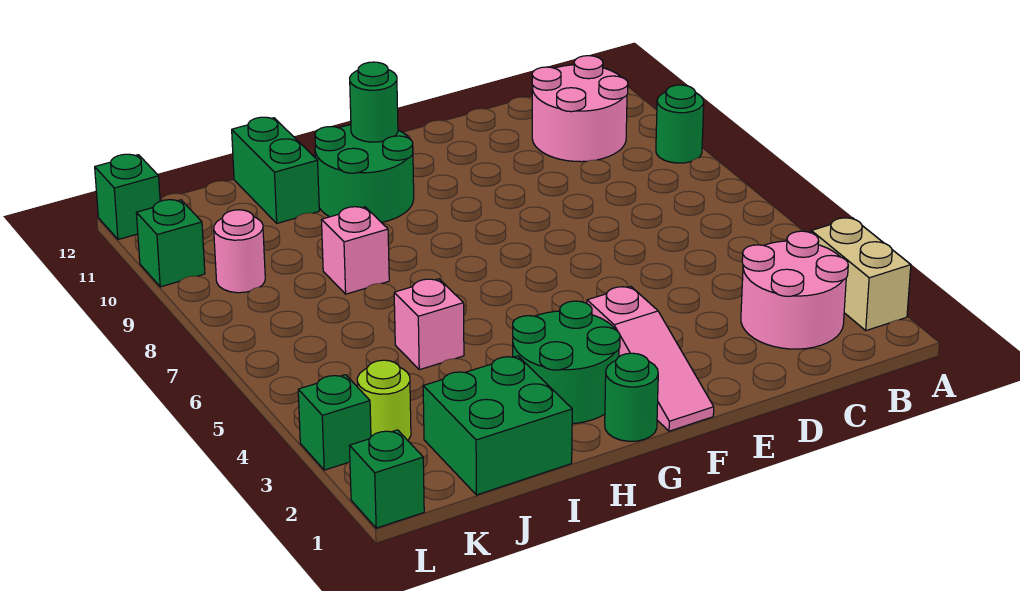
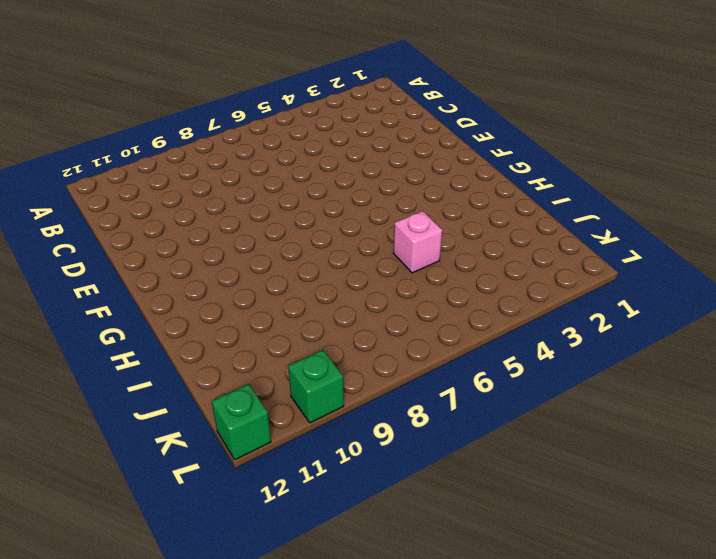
none -> tan brick A2:A3 level 1
none -> green round brick A9 level 1
none -> pink round brick B2:C3 level 1

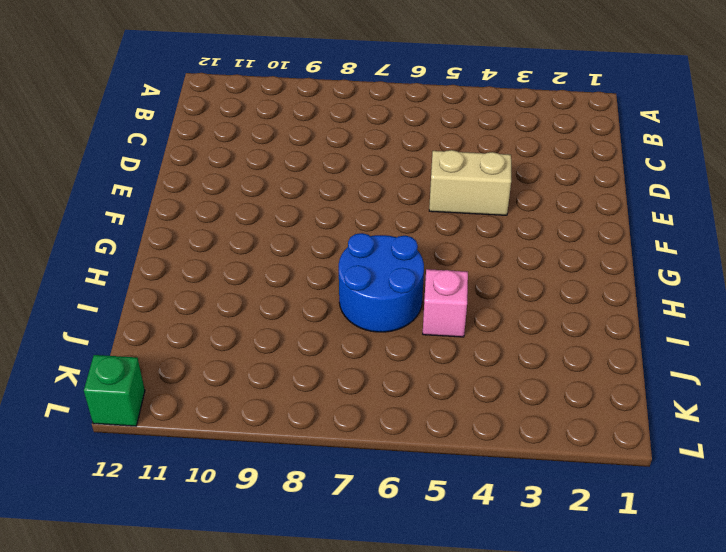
tan brick E4:E5 level 1 -> tan brick A2:A3 level 1
blue round brick H6:I7 level 1 -> none
none -> green round brick A9 level 1
none -> pink round brick B2:C3 level 1
none -> pink round brick B10:C11 level 1

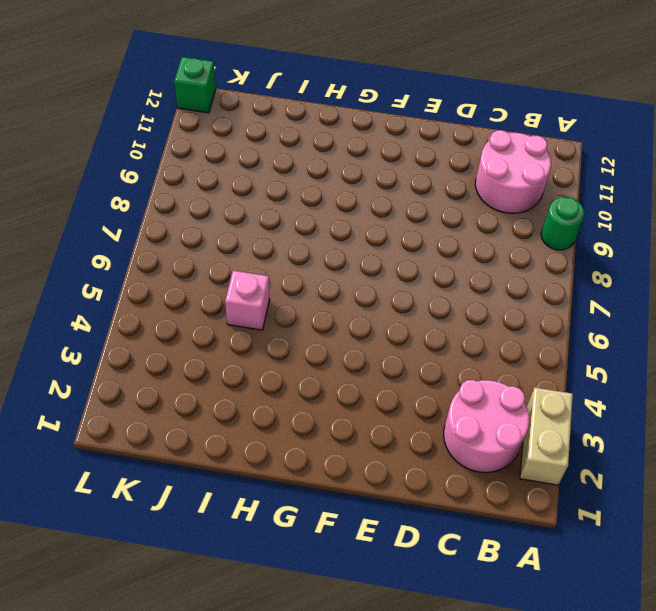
none -> pink slope F1:F3 level 1 top 3
none -> green round brick G1 level 1
none -> green round brick G2:H3 level 1

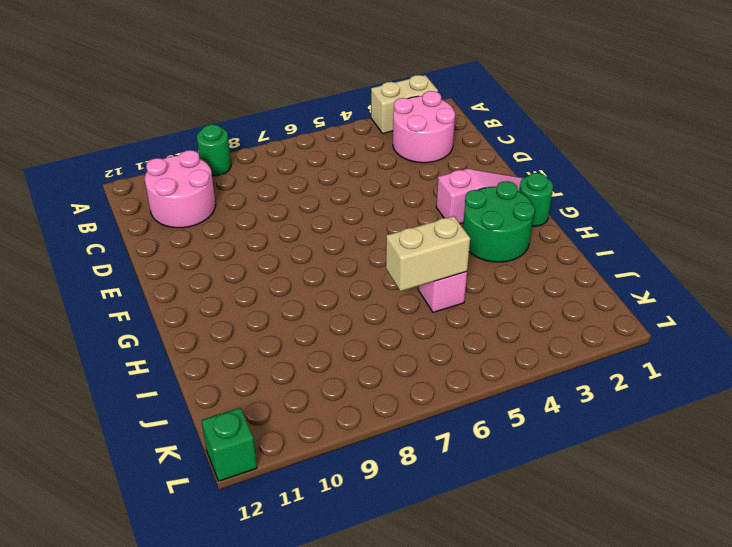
tan brick I5:I6 level 2 -> none
none -> green round brick G10:H11 level 1
none -> green brick I1:J2 level 1
none -> pink brick I8 level 1

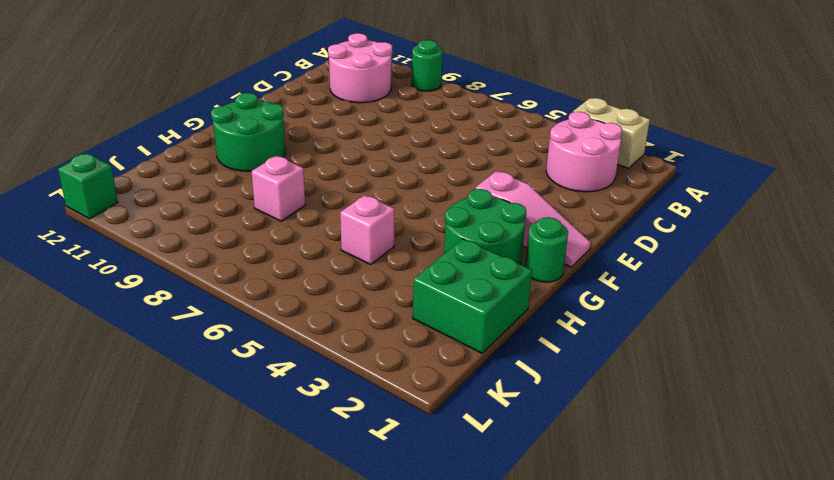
none -> green brick I11:I12 level 1
none -> lime round brick K3 level 1
none -> pink round brick K9 level 1

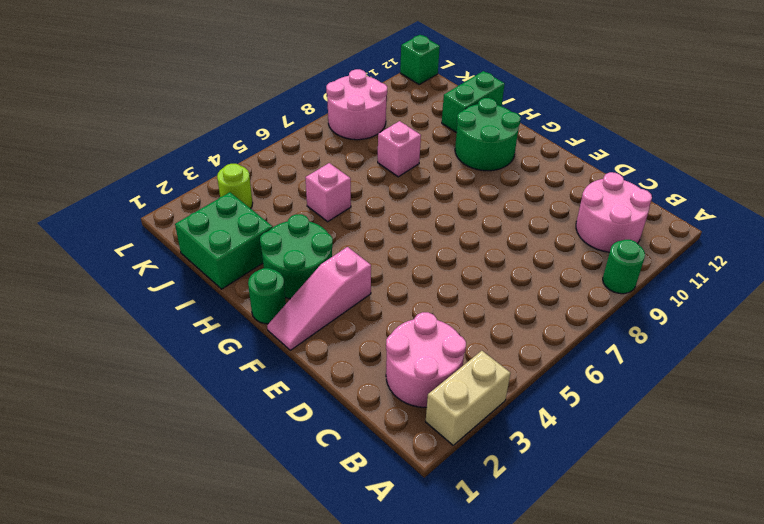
pink round brick K8:L9 level 1 -> pink round brick K9 level 1
none -> green brick L1 level 1
none -> green brick L3 level 1
none -> green brick L10 level 1

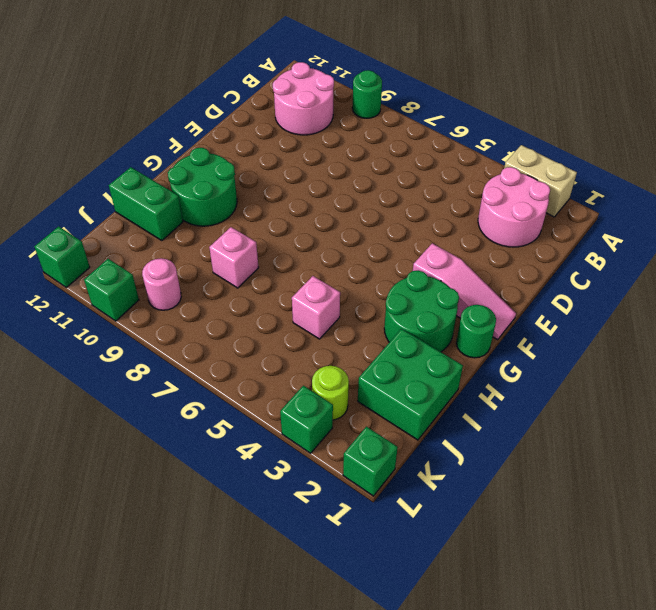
none -> green round brick G11 level 2

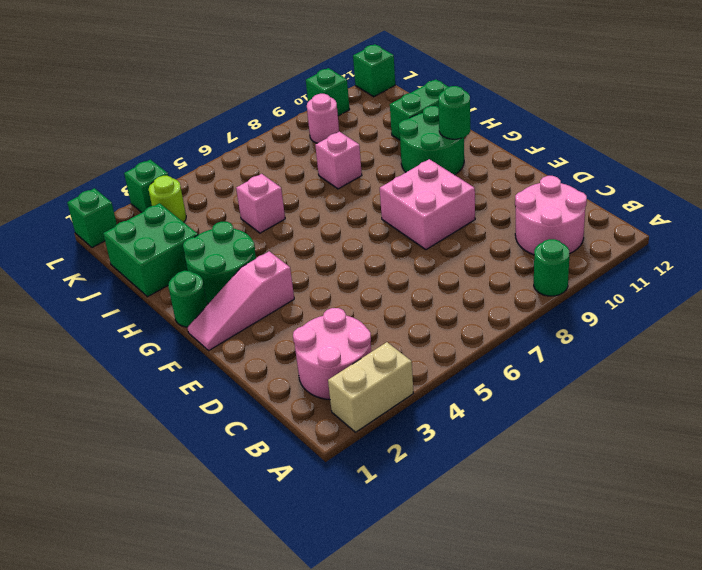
pink brick E8:F9 level 1 -> none

